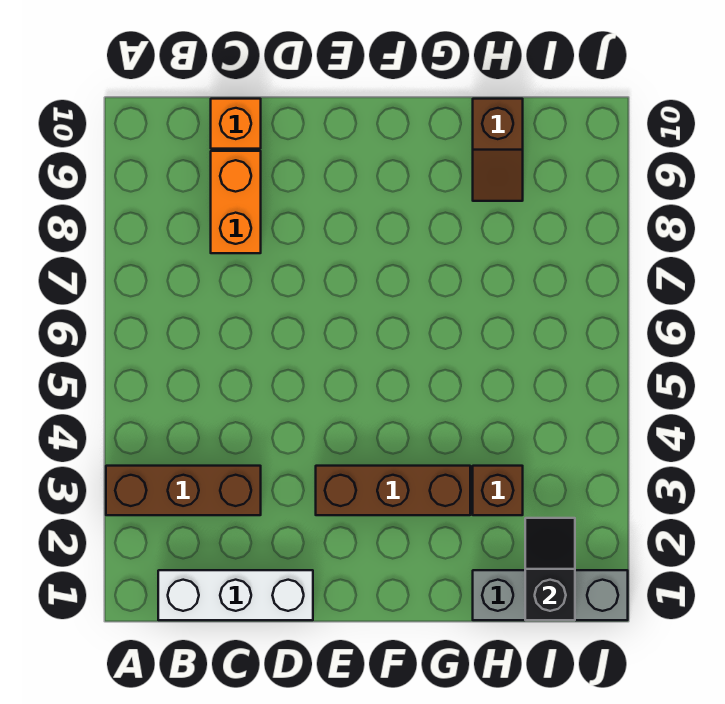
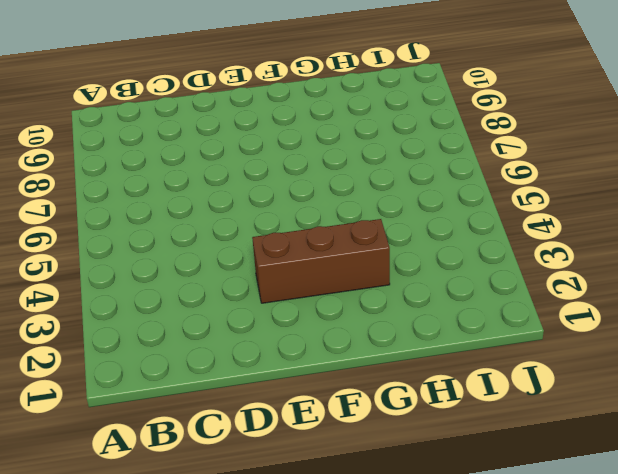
none -> brown brick A3:C3 level 1
none -> white brick B1:D1 level 1

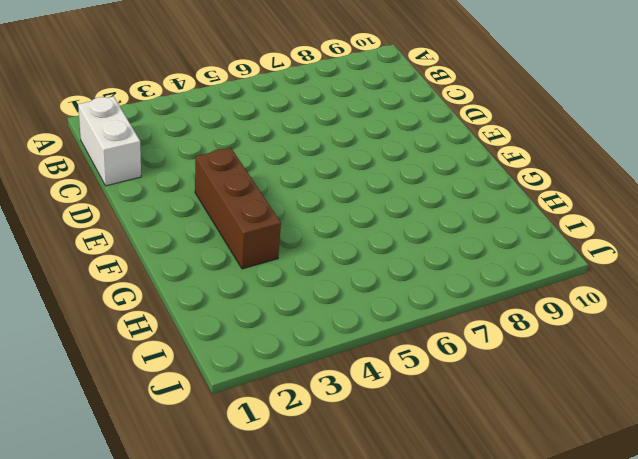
white brick B1:C1 level 1 -> white brick B1:D1 level 1
none -> brown brick A3:C3 level 1
none -> orange brick C8:C9 level 1

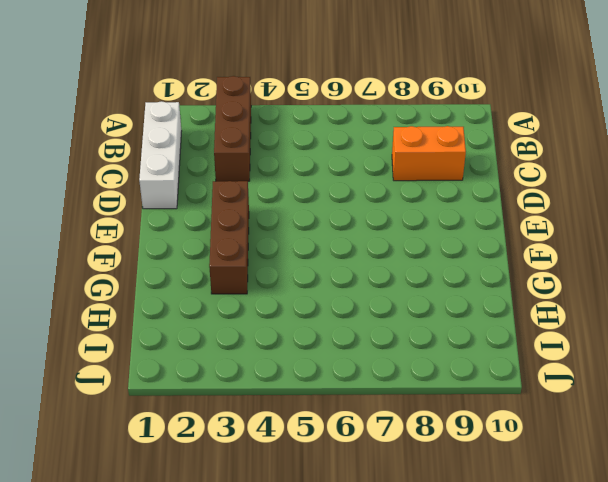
none -> orange brick C10 level 1
none -> grey brick H1:J1 level 1

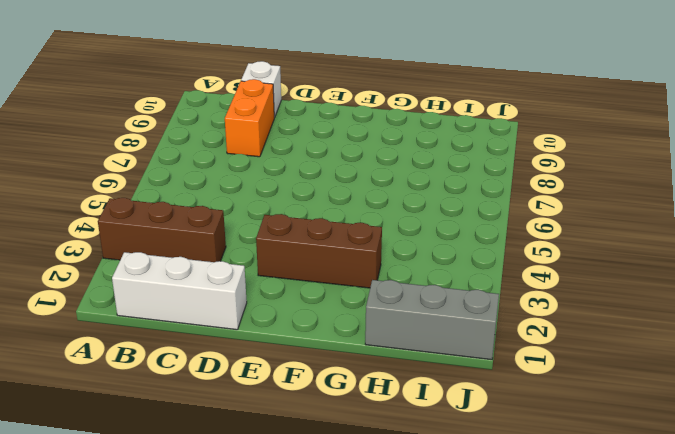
white brick C10 level 1 -> orange brick C10 level 1
none -> brown brick H3 level 1
none -> brown slope H9:H10 level 1 top 10

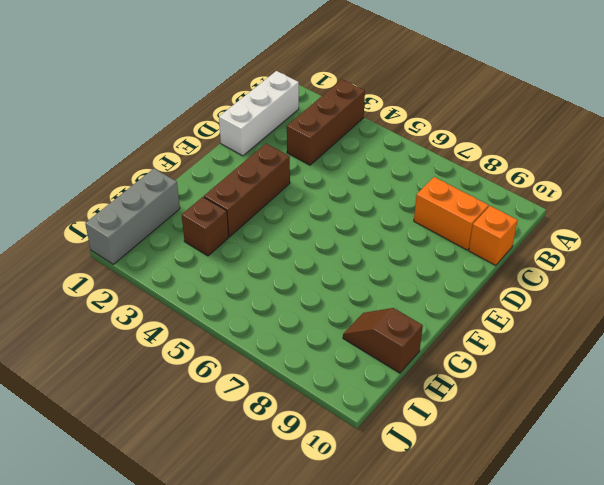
none -> black slope I1:I2 level 2 top 1

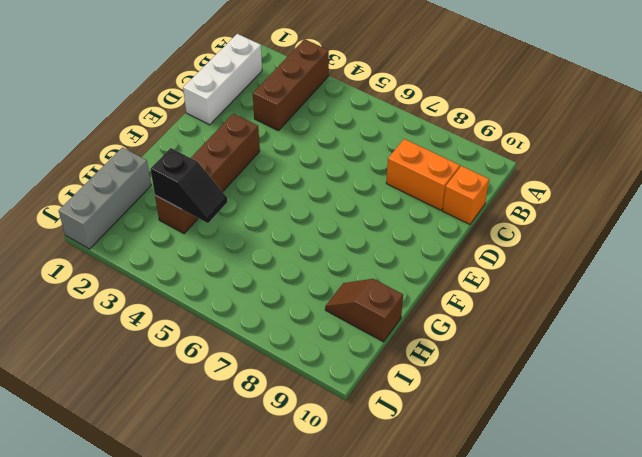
black slope H3:H4 level 2 top 3 -> black slope I1:I2 level 2 top 1

